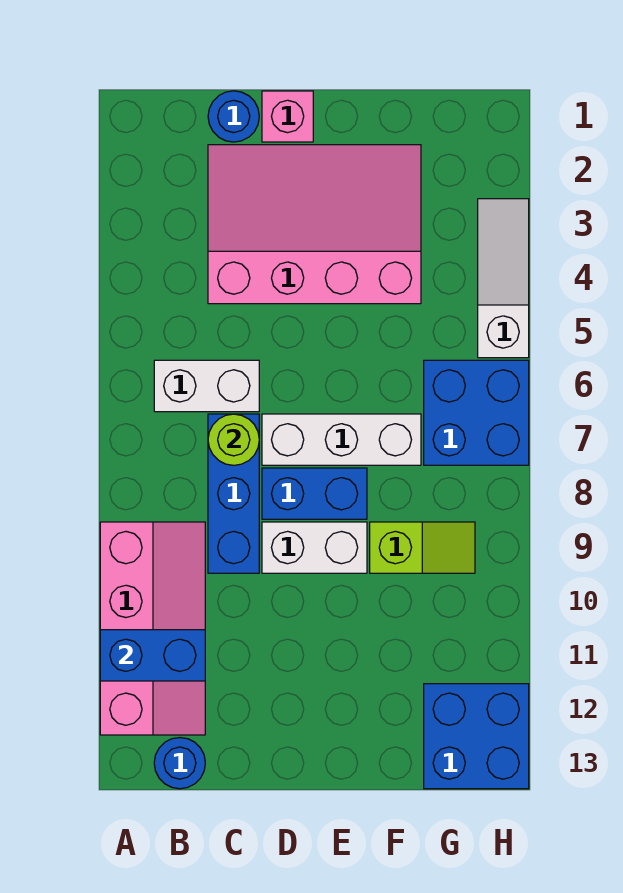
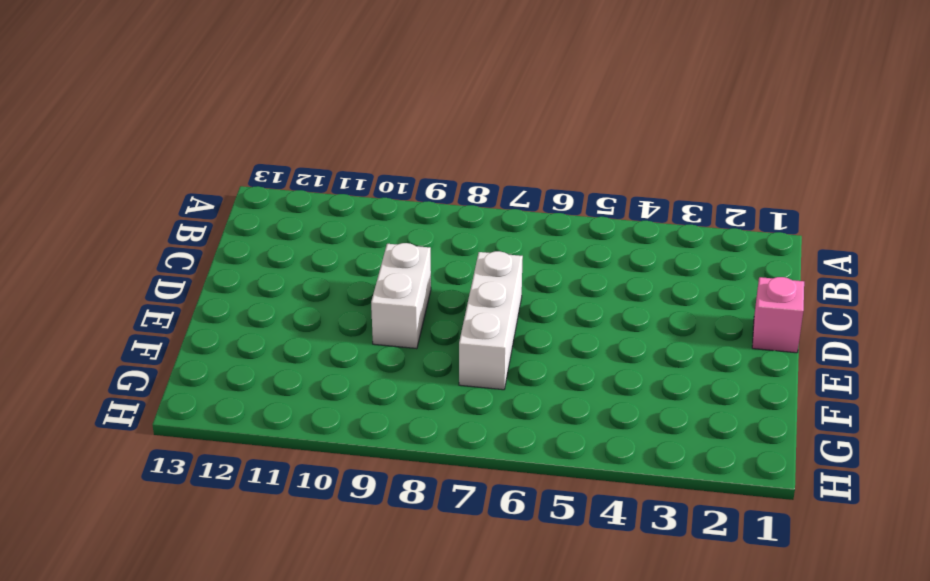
none -> pink slope A9:B12 level 1 top A
none -> white brick B6:C6 level 1
none -> blue round brick B13 level 1

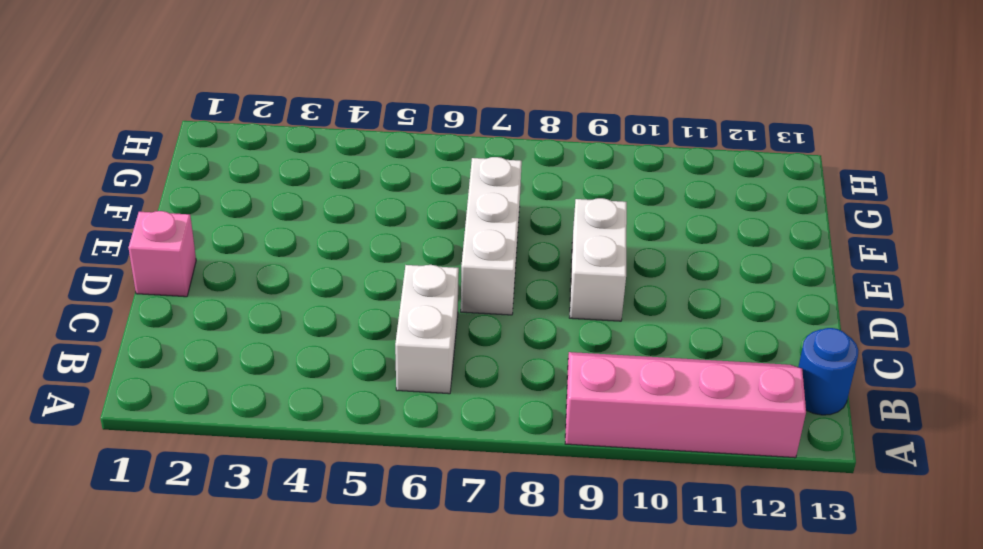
none -> blue round brick C1 level 1
none -> pink slope C2:F4 level 1 top 4
none -> blue brick C7:C9 level 1

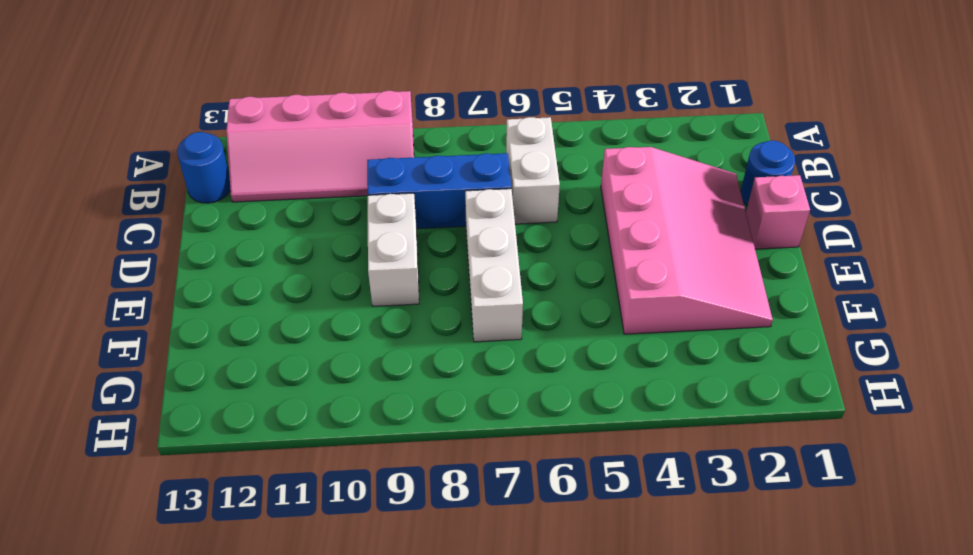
none -> blue brick D8:E8 level 1
none -> lime slope F9:G9 level 1 top F
none -> blue brick G6:H7 level 1

